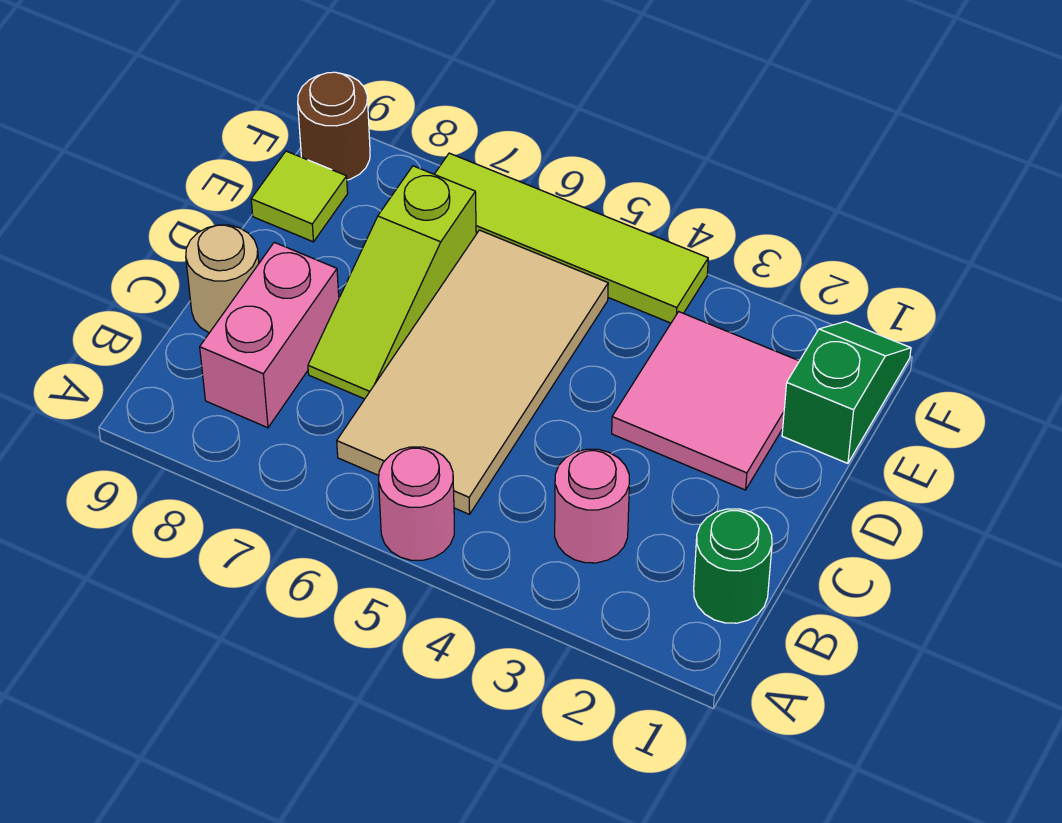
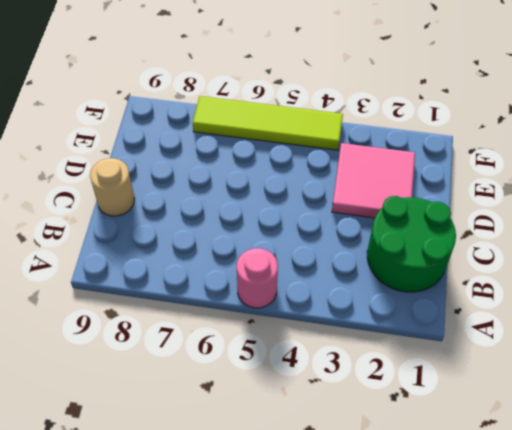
green round brick B1:C2 level 1 -> green round brick B1 level 1
none -> pink round brick B3 level 1
none -> tan tile B5:E6 level 1
none -> pink brick B8:C8 level 1

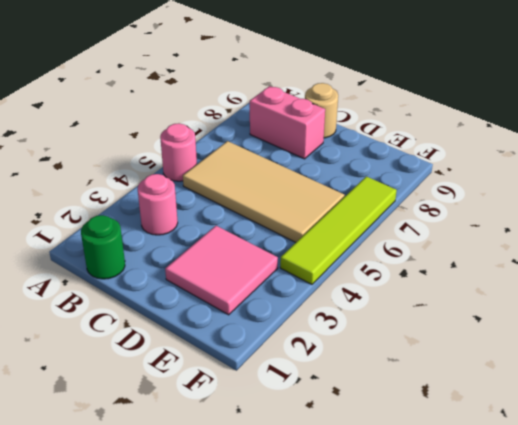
none -> lime slope C7:E7 level 1 top E
none -> green slope E1:F1 level 1 top E
none -> lime tile E9 level 1

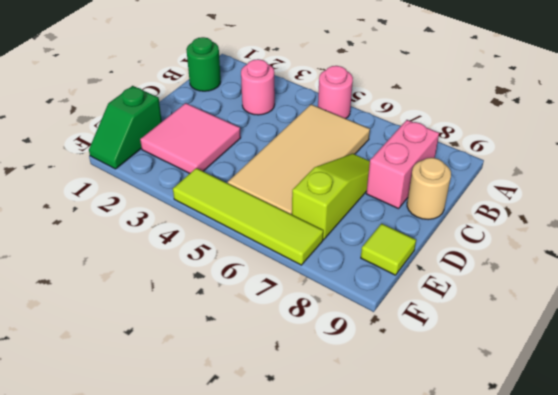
none -> brown round brick F9 level 1

